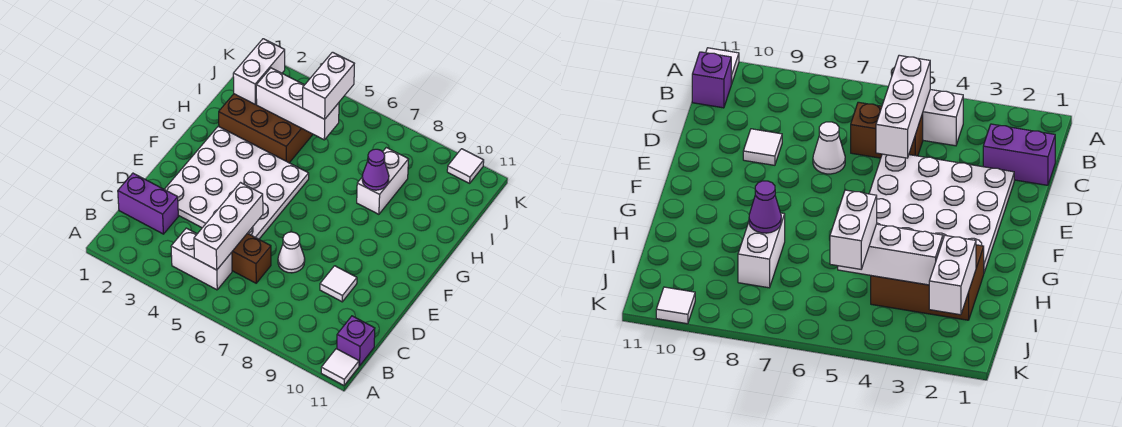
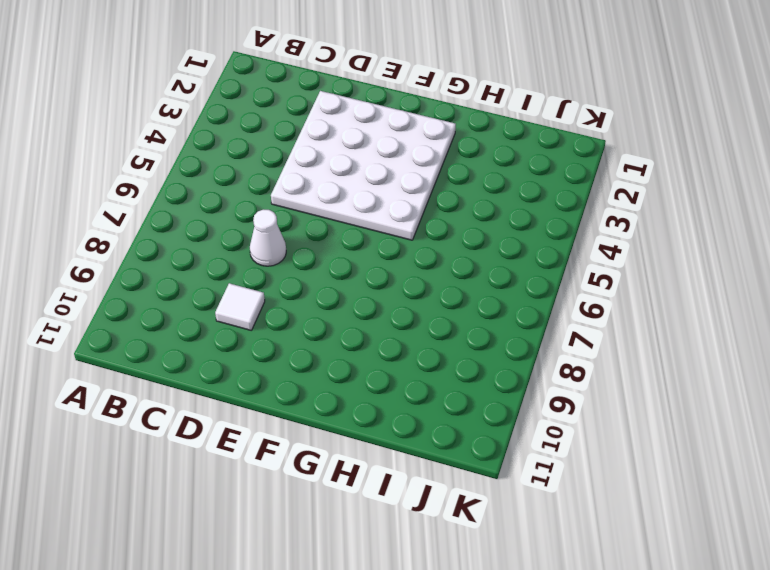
none -> white tile A11 level 1
none -> white brick B4:B5 level 1
none -> purple brick B11 level 1

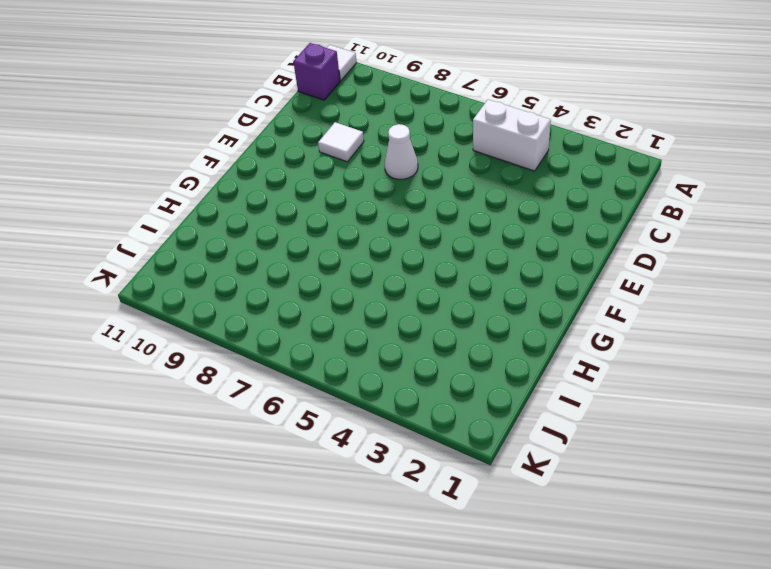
none -> purple brick C1:C2 level 1
none -> brown brick C5:C6 level 1
none -> white plate D2:G5 level 1

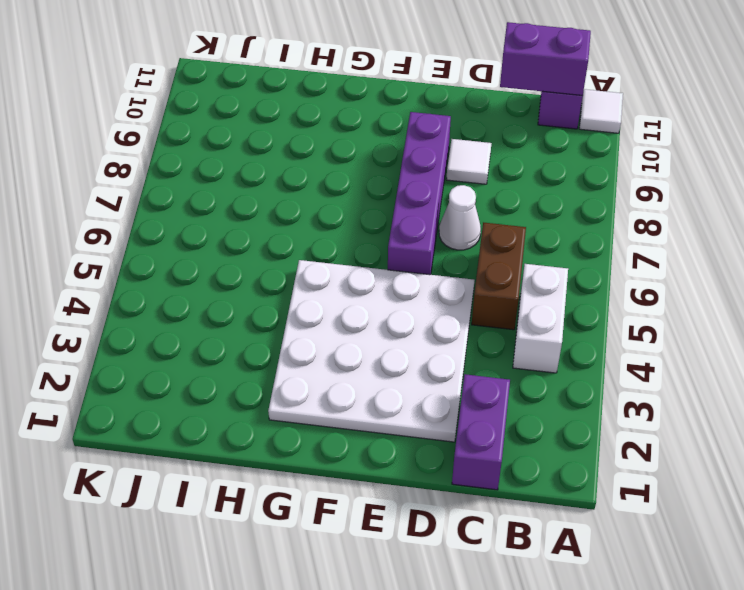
purple brick B11:C11 level 2 -> none
purple brick E6:E9 level 1 -> none
none -> brown brick H2:I4 level 1
none -> white brick H8:I8 level 1
none -> white tile K10 level 1

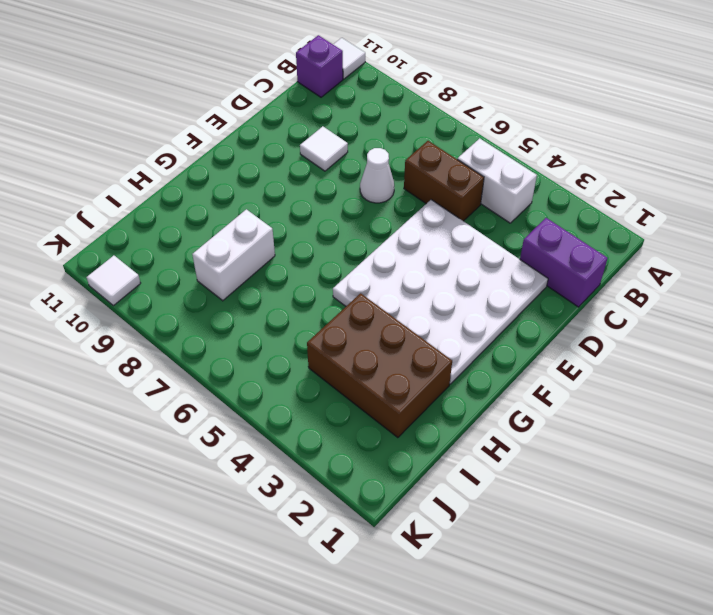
none -> white brick B5:D5 level 2
none -> purple cone H8 level 2
none -> white brick I2:J2 level 2

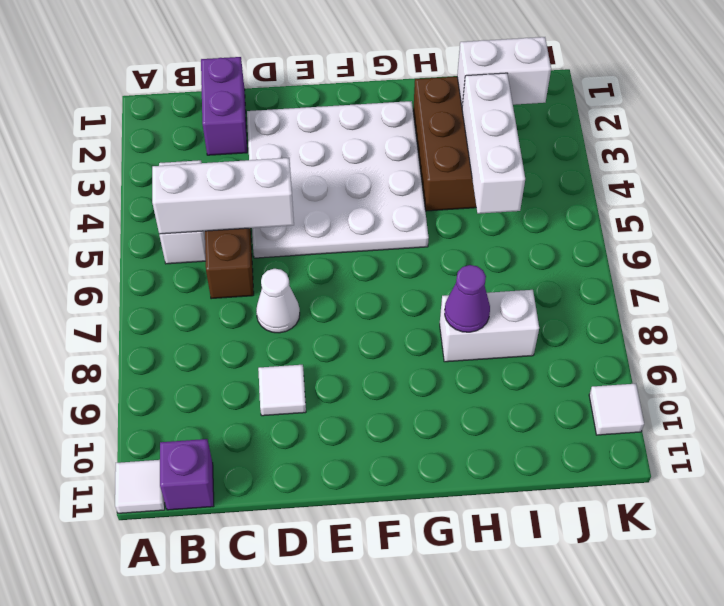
none -> white brick I5:J5 level 3

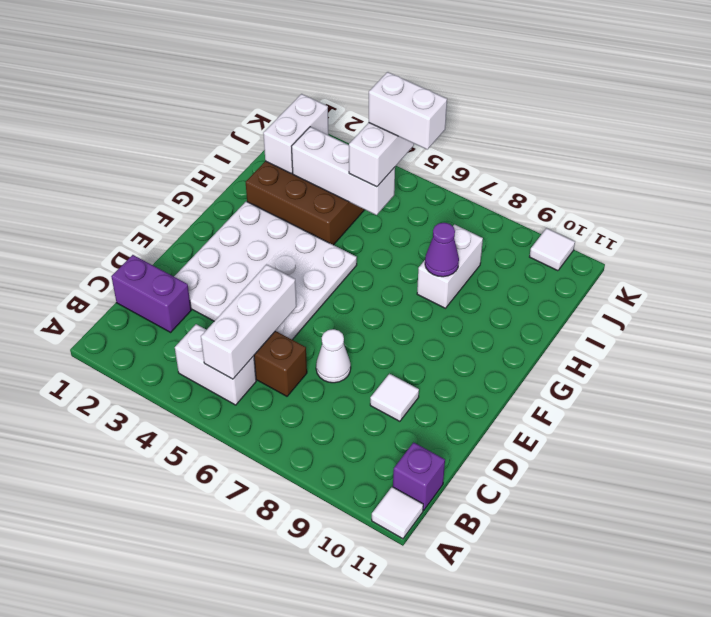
white brick J5:J6 level 4 -> none

